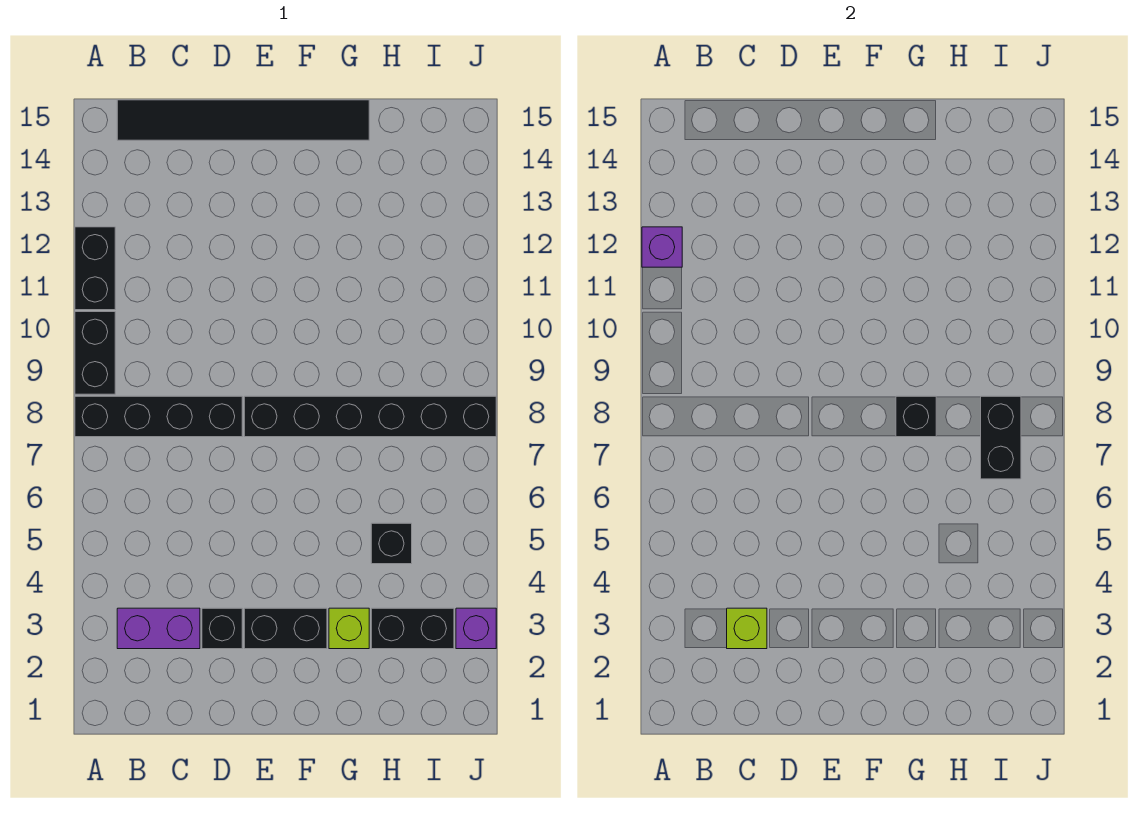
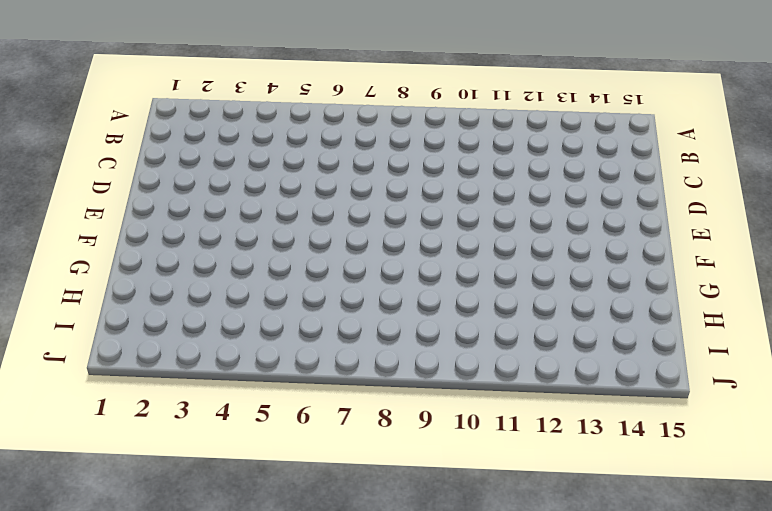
none -> black brick A8:D8 level 1
none -> black brick A9:A10 level 1
none -> black brick A11:A12 level 1

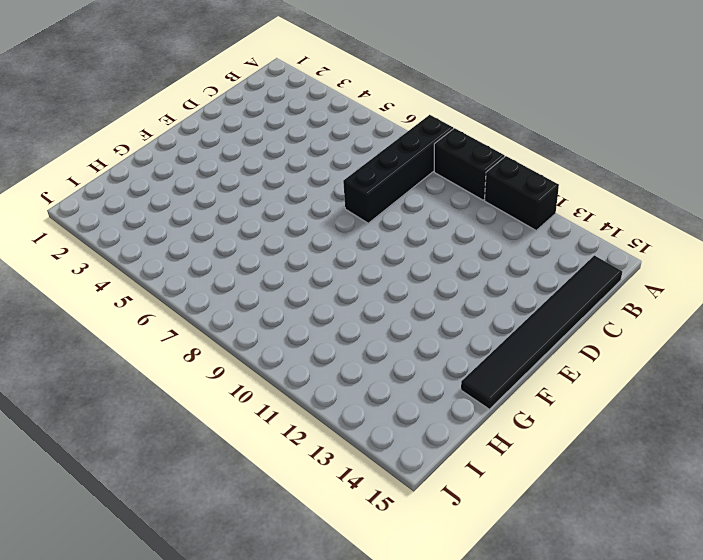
none -> purple brick B3:C3 level 1
none -> black brick D3 level 1
none -> black brick E3:F3 level 1

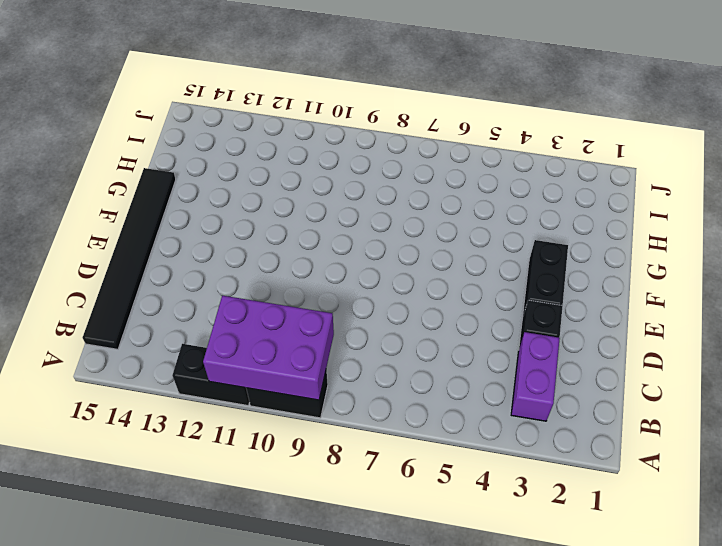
purple brick A9:B11 level 2 -> none
none -> black brick A8:D8 level 1
none -> black brick E8:J8 level 1
none -> lime brick G3 level 1

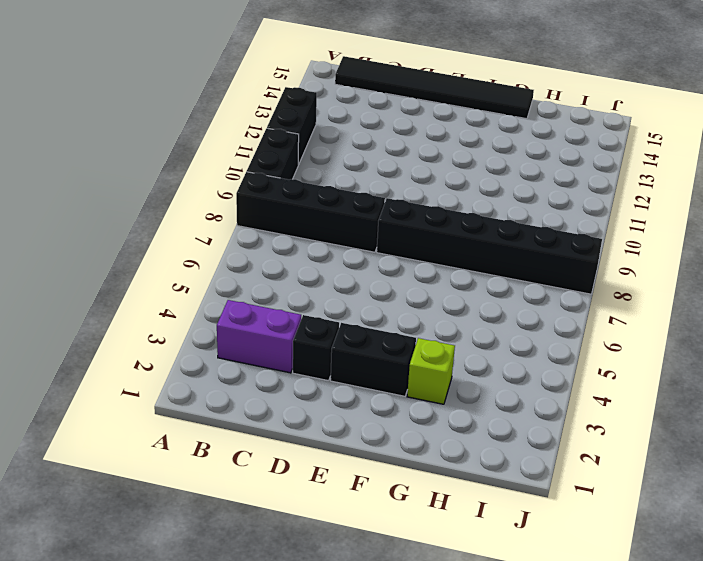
none -> black brick H3:I3 level 1
none -> black brick H5 level 1
none -> purple brick J3 level 1

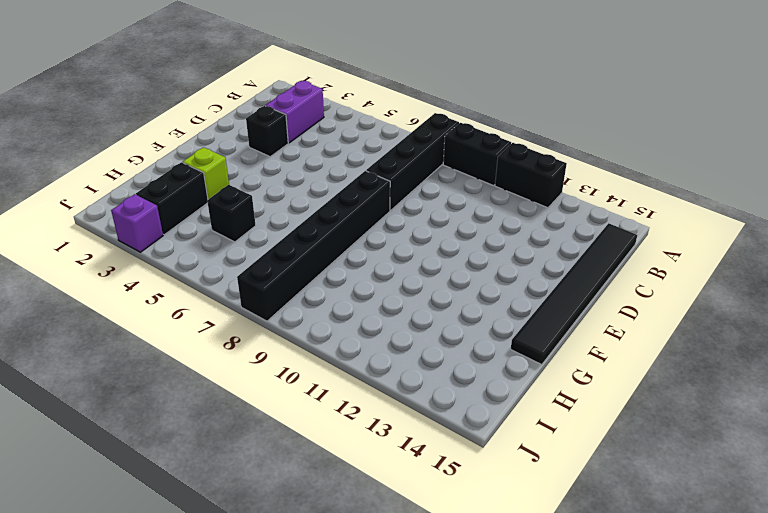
none -> black brick E3:F3 level 1
none -> purple brick A12 level 2
none -> lime brick C3 level 2

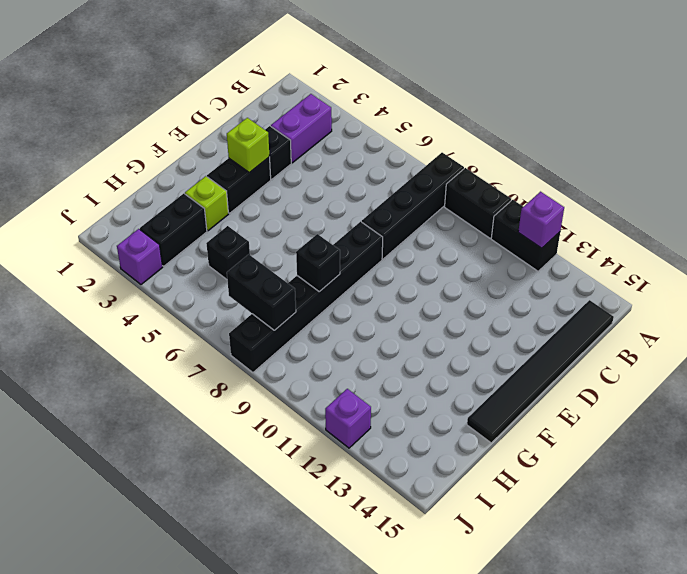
lime brick E3 level 2 -> lime brick C3 level 2
purple brick J12 level 1 -> none

